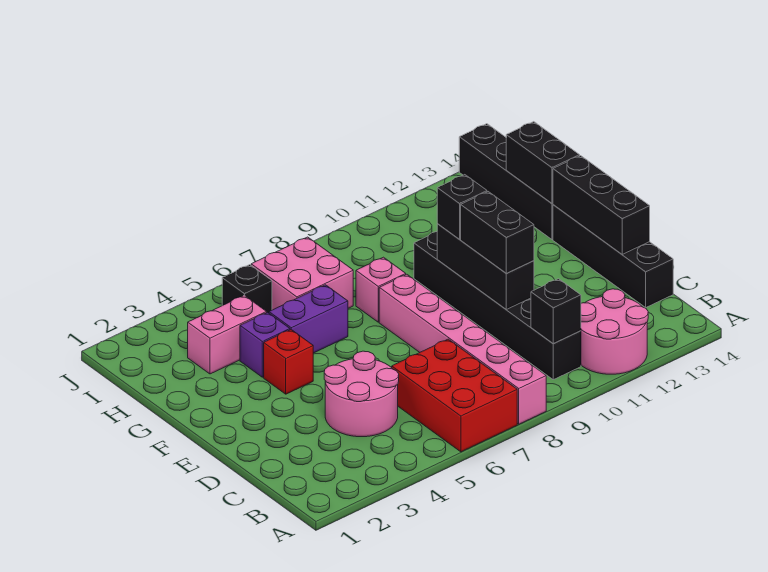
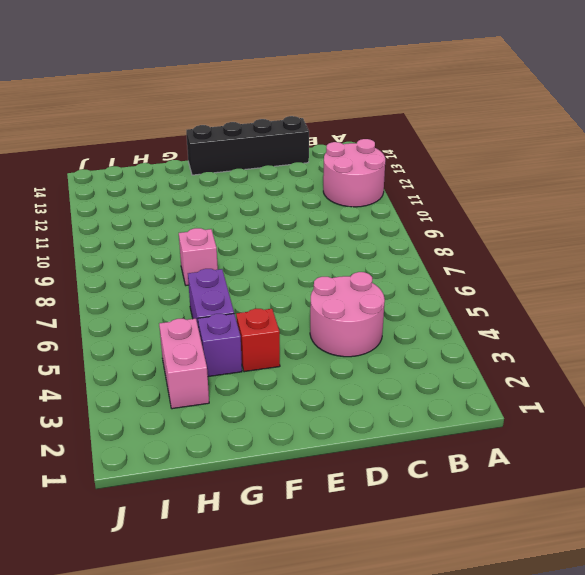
none -> red brick A6:C7 level 1
none -> pink brick A8:F8 level 1
none -> black brick B10:G10 level 1

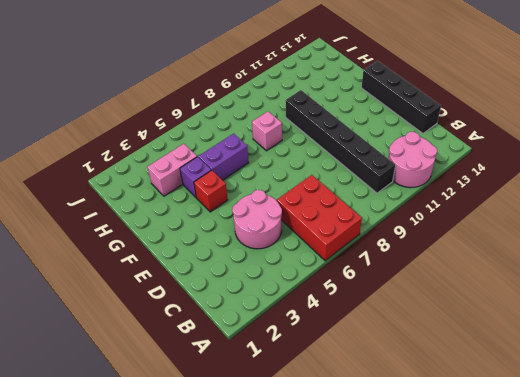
none -> pink brick A8:F8 level 1
none -> black brick G14:J14 level 1
none -> pink brick H6:I7 level 1

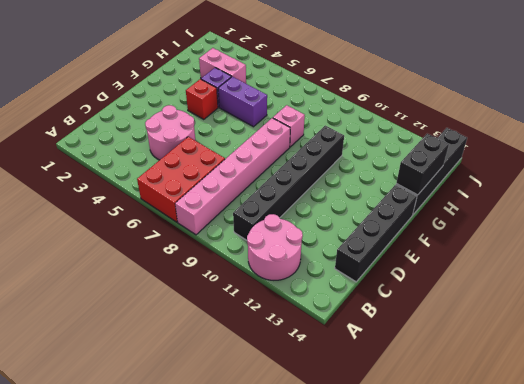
none -> pink brick H6:I7 level 1
none -> black brick I5 level 1
none -> black brick B10 level 2

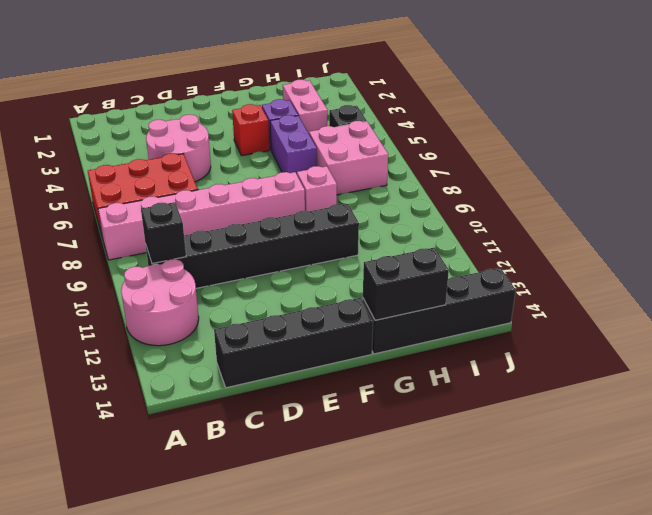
none -> black brick D10:F10 level 2
none -> black brick D14:F14 level 2
none -> black brick D10:E10 level 3

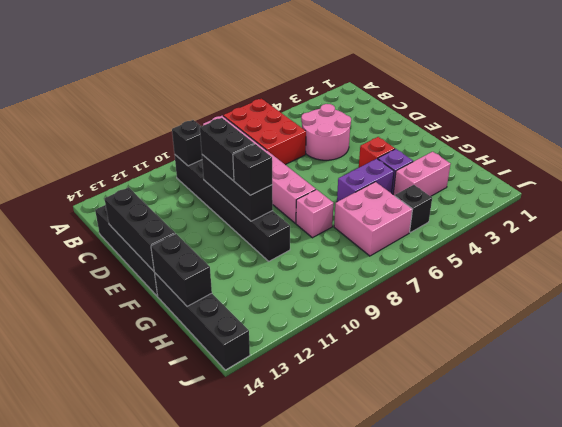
none -> pink round brick A11:B12 level 1

